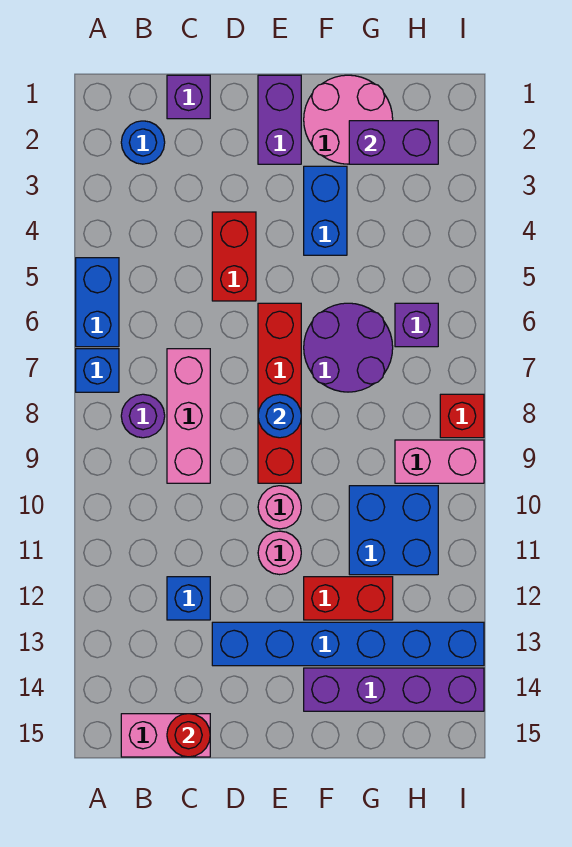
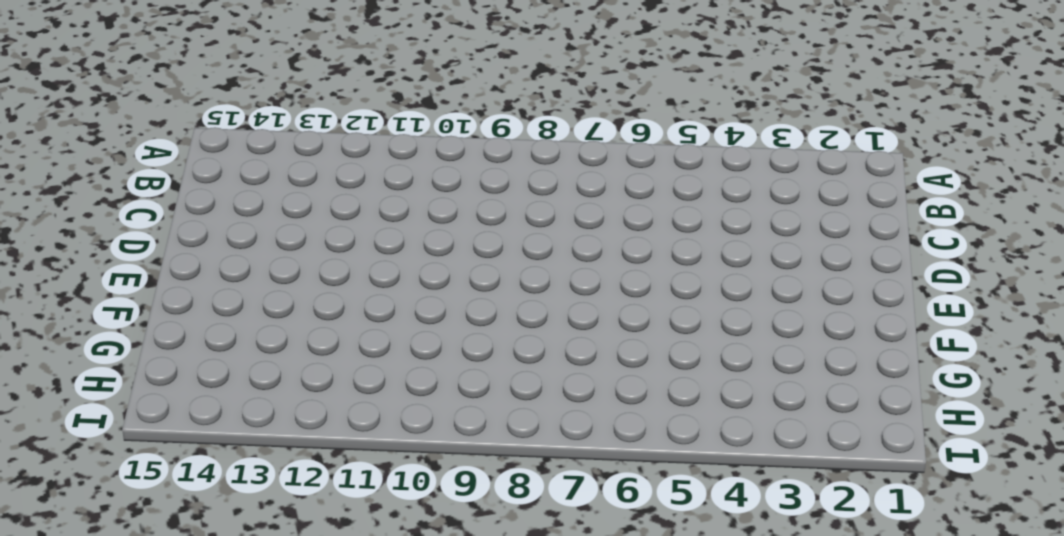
none -> blue brick A5:A6 level 1
none -> blue brick A7 level 1
none -> blue round brick B2 level 1

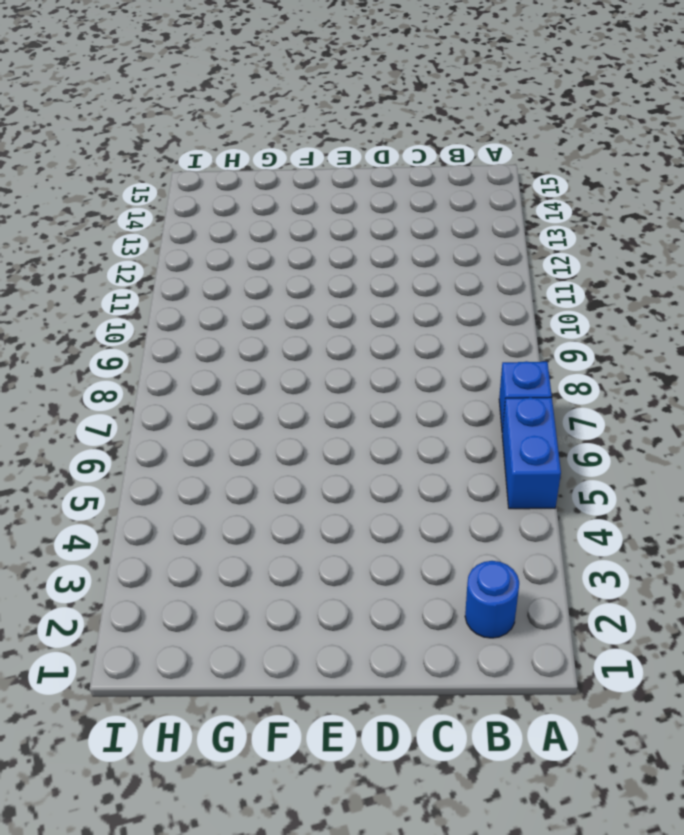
none -> purple round brick B8 level 1
none -> pink brick B15:C15 level 1
none -> purple brick C1 level 1

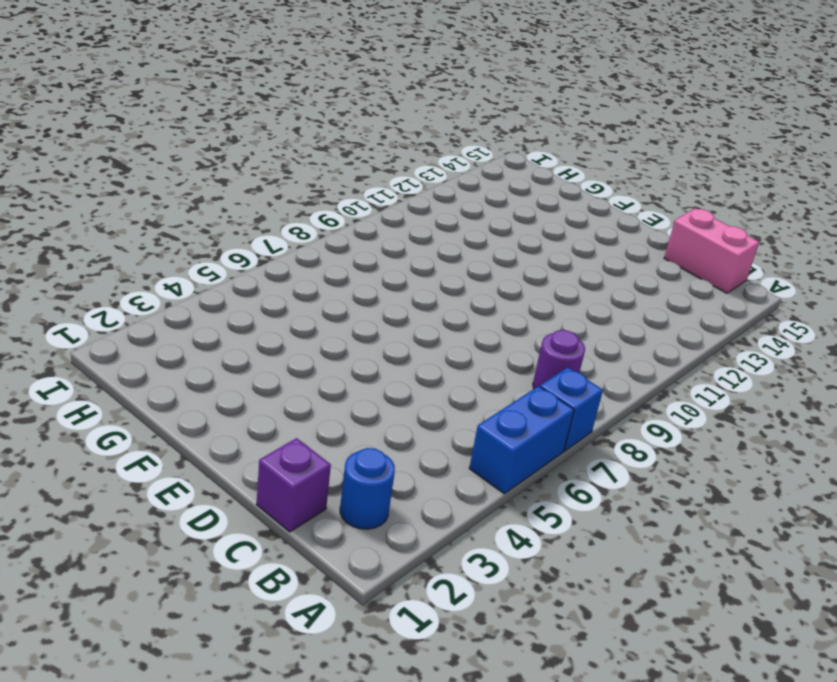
none -> pink brick C7:C9 level 1
none -> blue brick C12 level 1
none -> red brick D4:D5 level 1

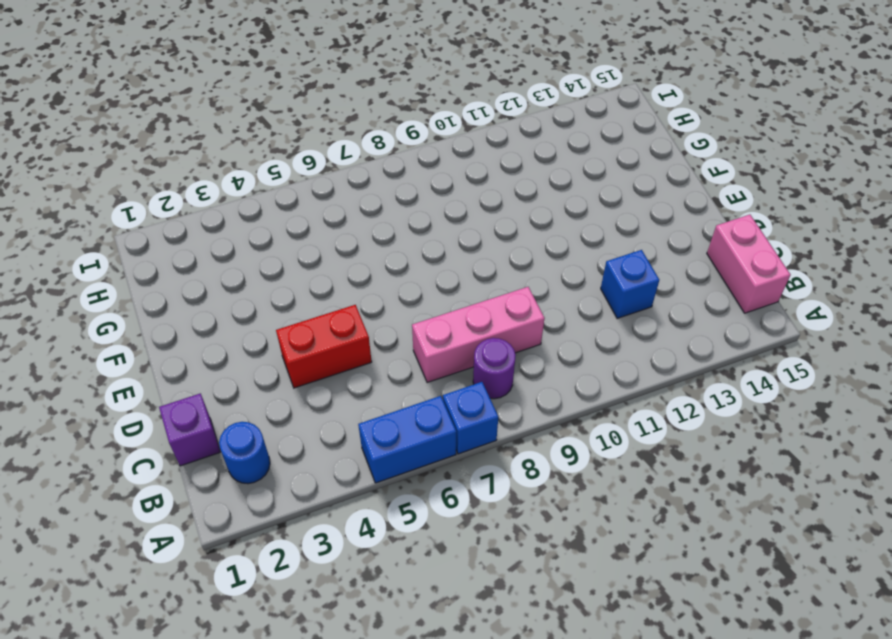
none -> blue brick D13:I13 level 1
none -> purple brick E1:E2 level 1
none -> red brick E6:E9 level 1

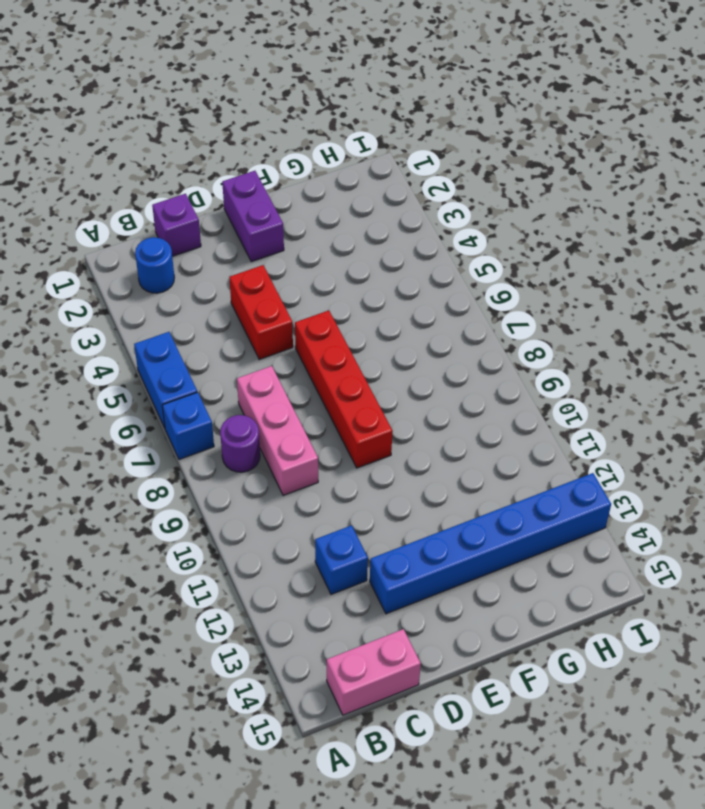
none -> pink round brick E10 level 1
none -> pink round brick E11 level 1
none -> pink round brick F1:G2 level 1

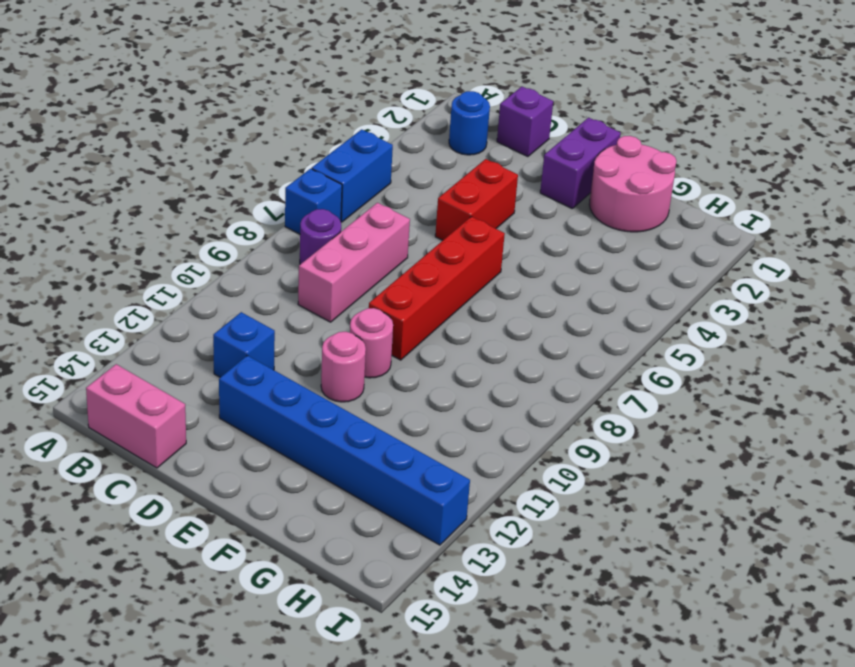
none -> blue brick F3:F4 level 1
none -> purple round brick F6:G7 level 1
none -> red brick F12:G12 level 1

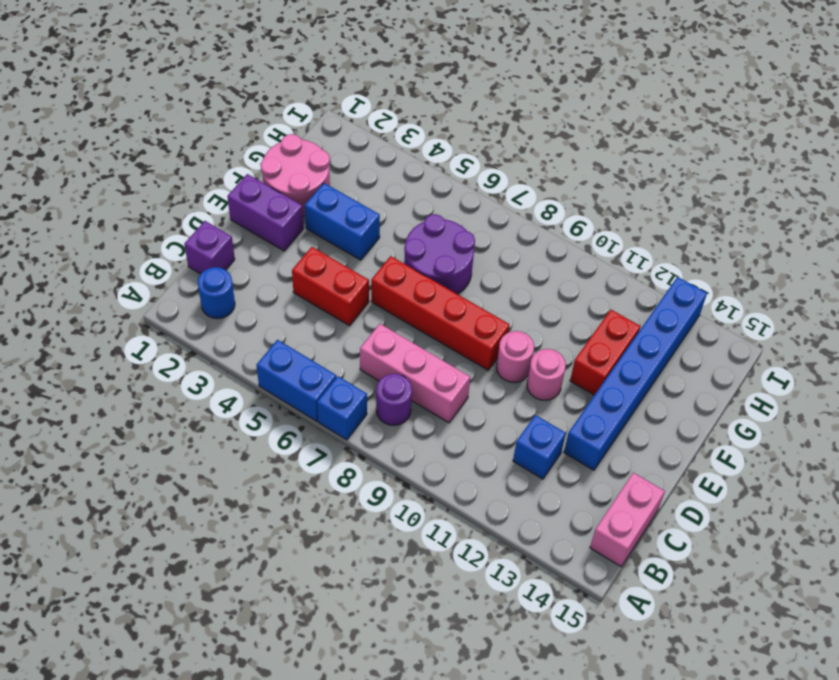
none -> purple brick F14:I14 level 1
none -> blue brick G10:H11 level 1
none -> purple brick H6 level 1

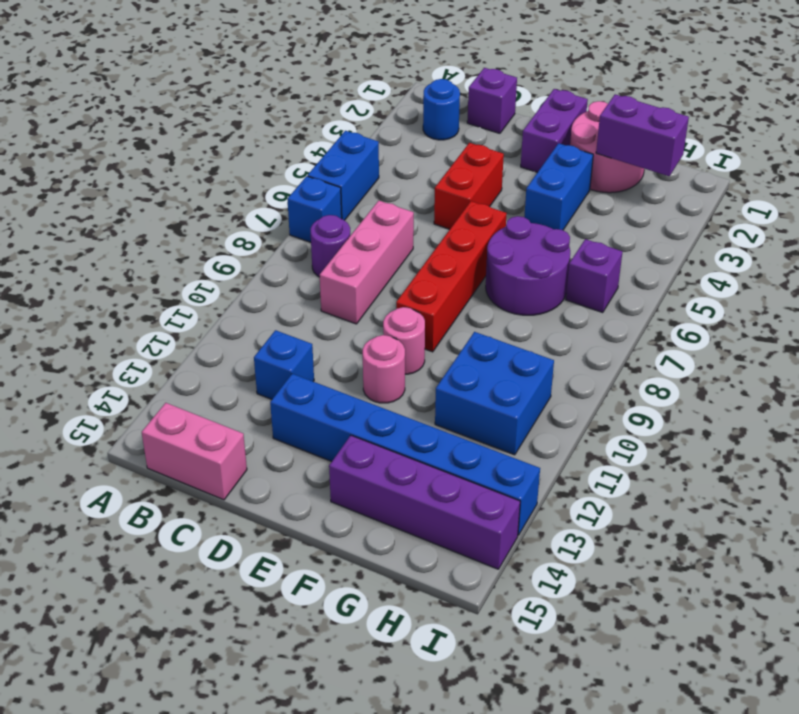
none -> red brick F12:G12 level 1
none -> pink brick H9:I9 level 1
none -> red brick I8 level 1

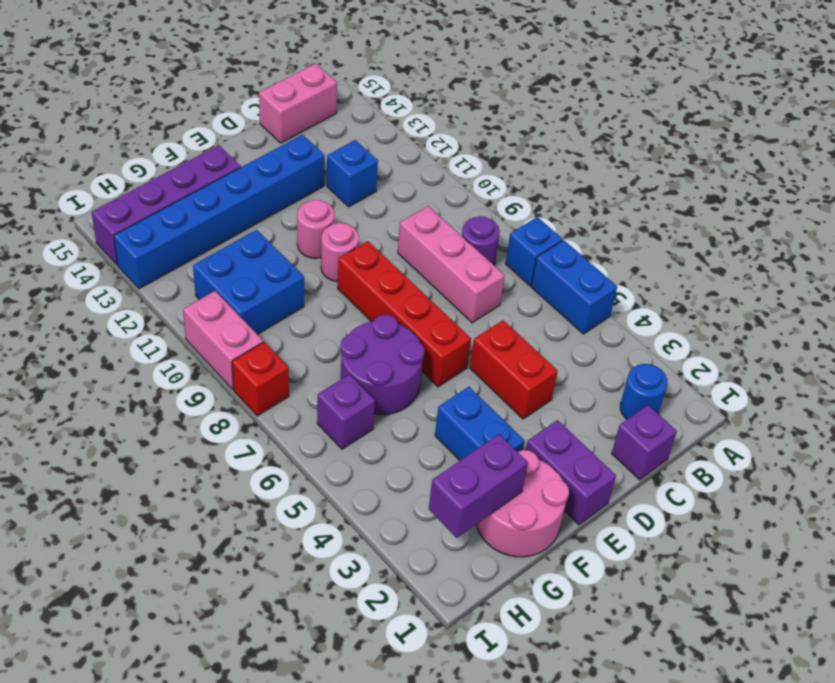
pink brick I9:I10 level 1 -> pink brick H9:I9 level 1
none -> red brick F12:G12 level 1
none -> red round brick C15 level 2
none -> blue round brick E8 level 2

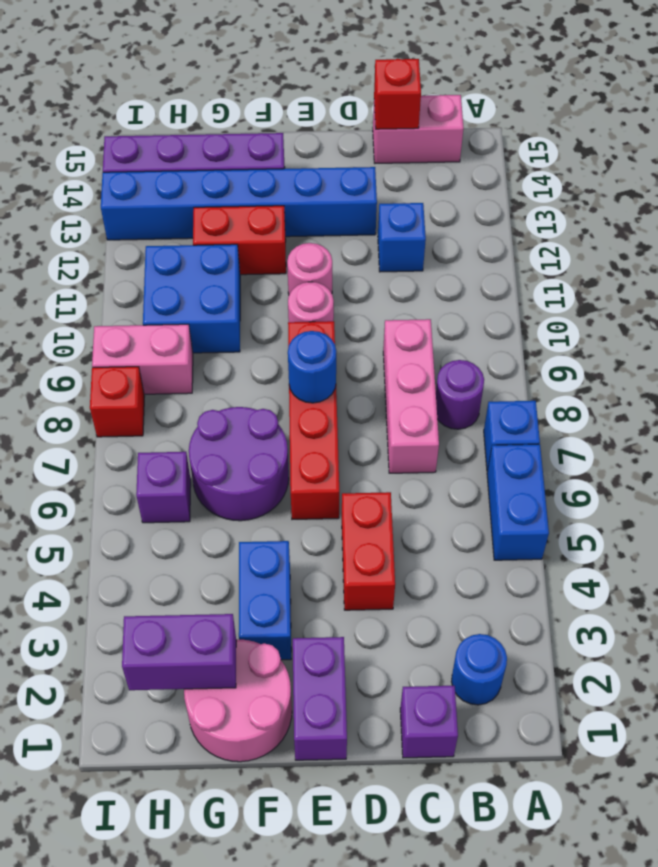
red brick C15 level 2 -> red round brick C15 level 2

